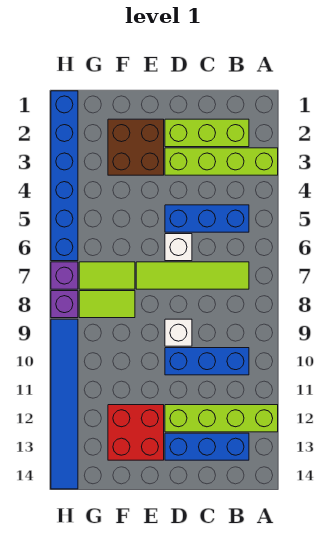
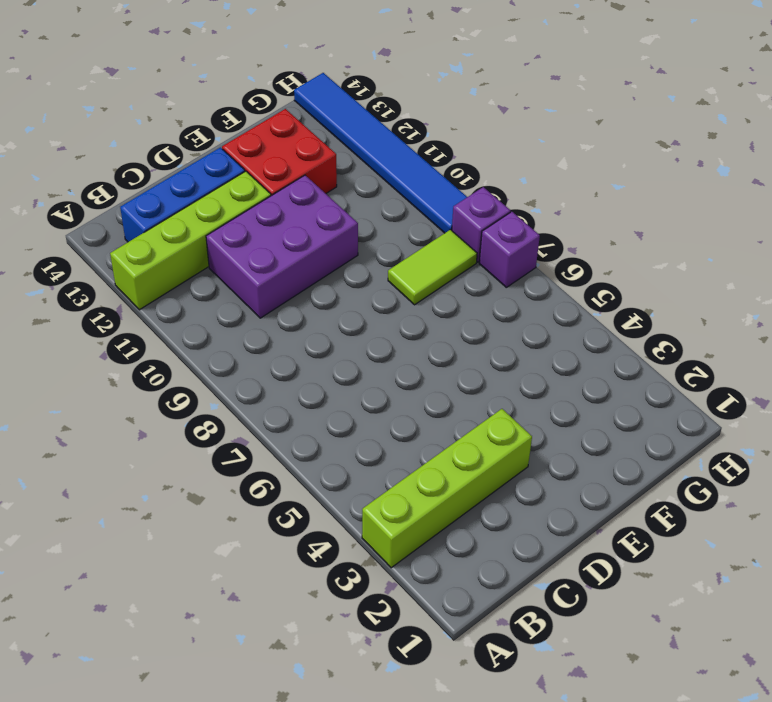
purple brick C10:E11 level 1 -> blue brick B10:D10 level 1
none -> lime brick B2:D2 level 1
none -> blue brick B5:D5 level 1
none -> lime tile B7:E7 level 1

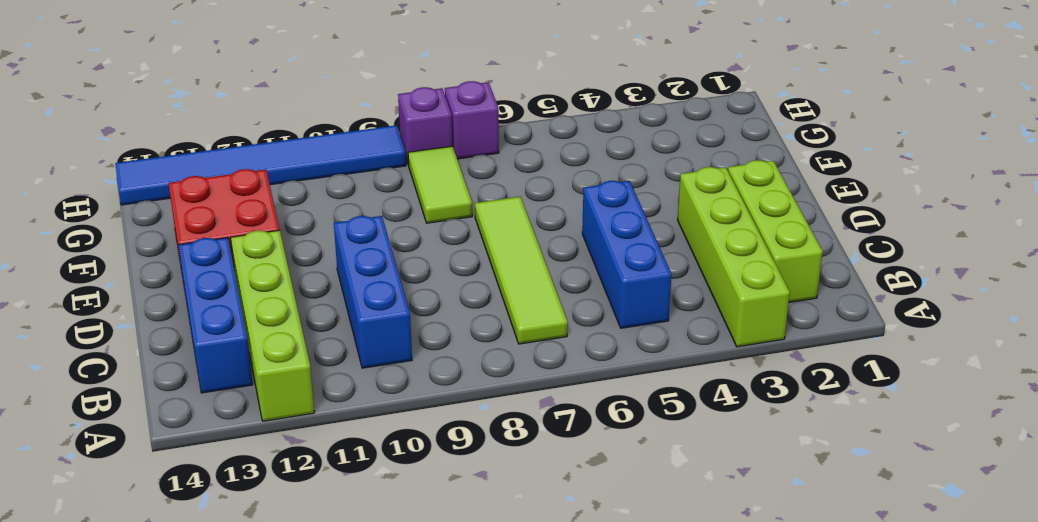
none -> white brick D6 level 1
none -> white brick D9 level 1
none -> brown brick E2:F3 level 1

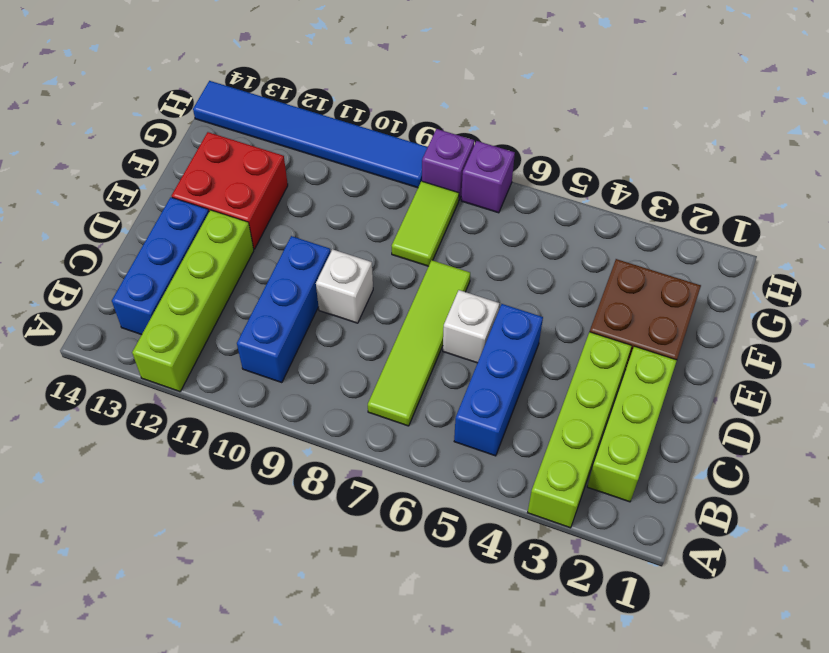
none -> lime tile F7:G7 level 1
none -> blue brick H1:H6 level 1

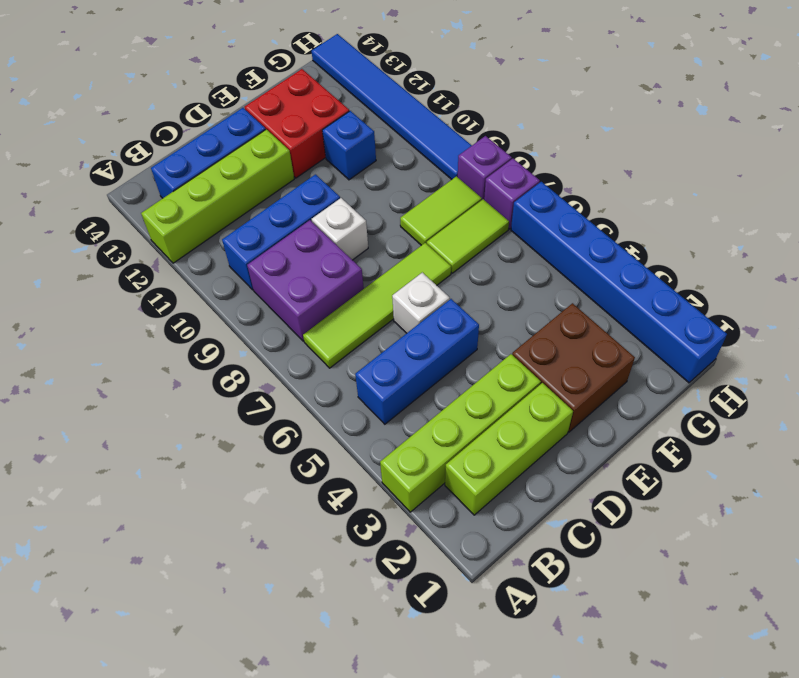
purple brick B8:C9 level 1 -> none
blue brick F11 level 1 -> none

